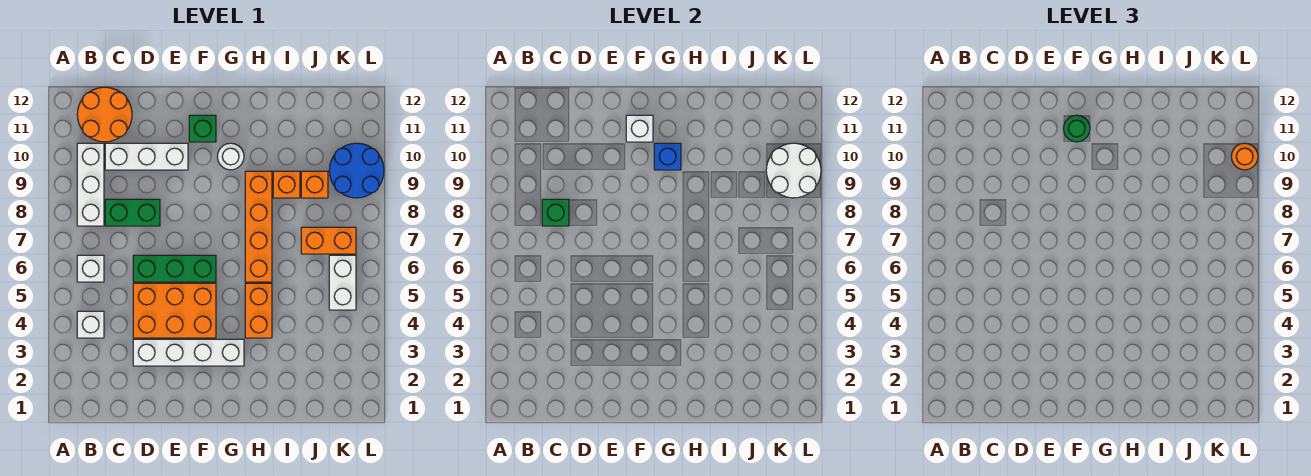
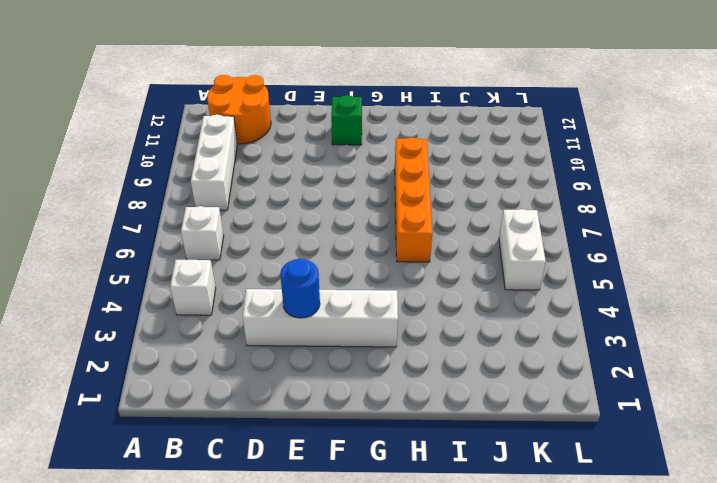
blue round brick E3 level 2 -> none
none -> green brick C8:D8 level 1
none -> white brick C10:E10 level 1
none -> orange brick D4:F5 level 1

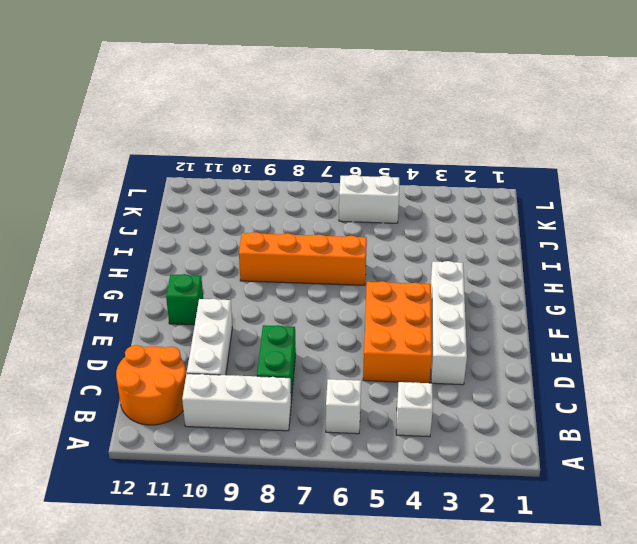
none -> green brick D6:F6 level 1
none -> white round brick G10 level 1
none -> orange brick H4:H5 level 1

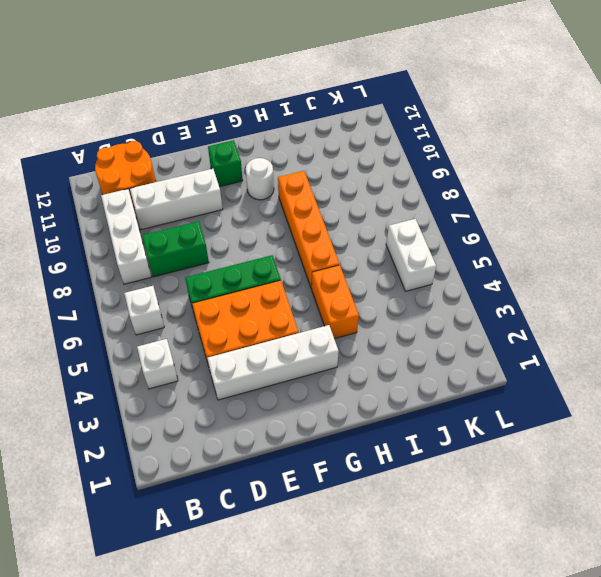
none -> orange brick I9 level 1
none -> orange brick J7:K7 level 1
none -> orange brick J9 level 1

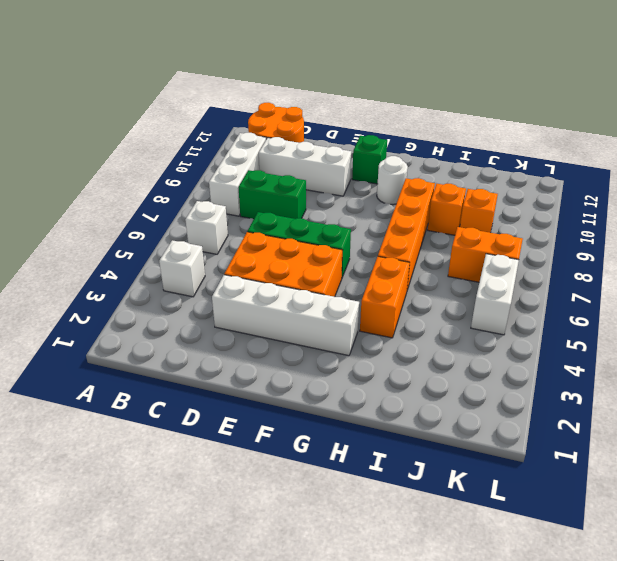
none -> blue round brick K9:L10 level 1
none -> green brick C8 level 2
none -> white brick F11 level 2

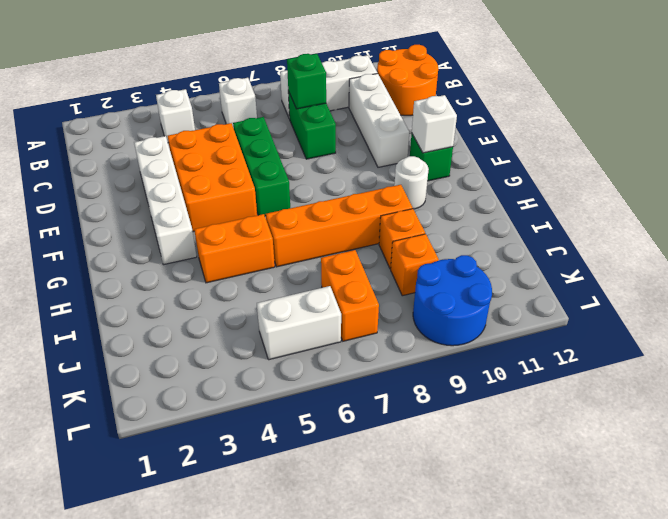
none -> blue brick G10 level 2
none -> white round brick K9:L10 level 2
none -> green round brick F11 level 3

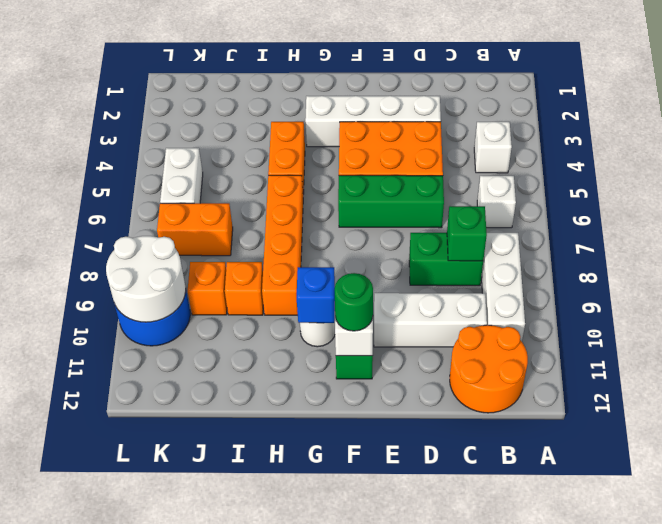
none -> orange round brick L10 level 3

